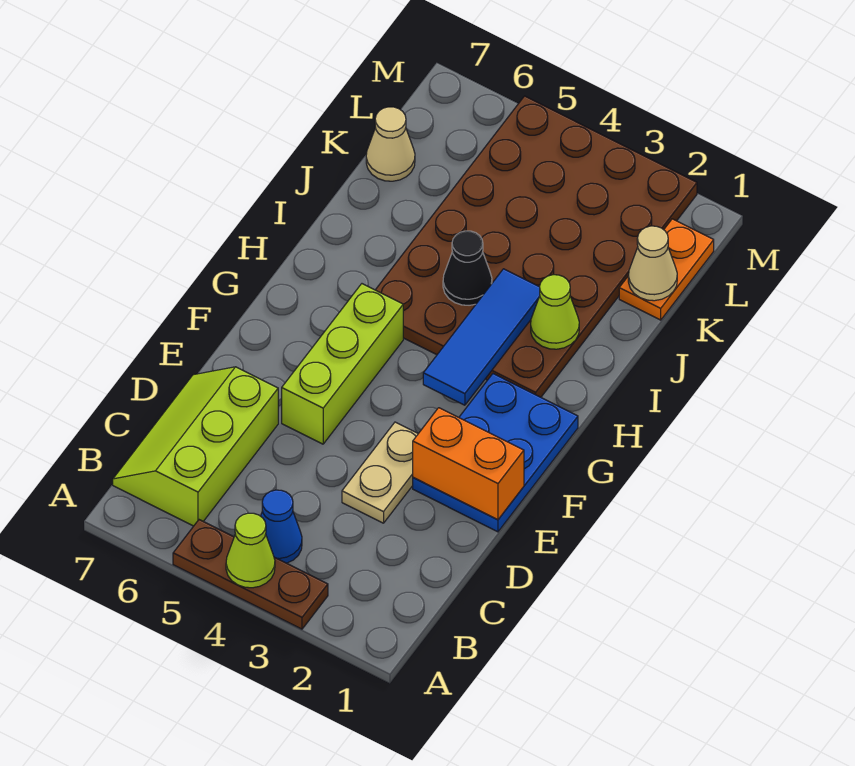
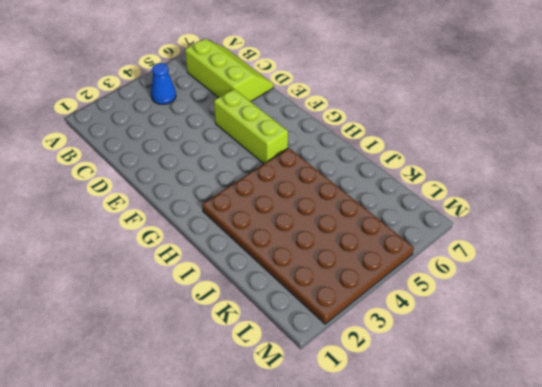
none -> brown plate A3:A5 level 1
none -> tan plate D3:E3 level 1
none -> blue plate E1:G2 level 1

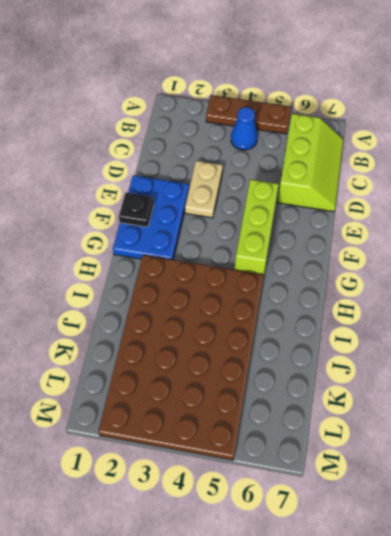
black plate F1 level 2 -> none
none -> orange plate K1:L1 level 1
none -> tan cone K7 level 1
none -> lime cone A4 level 2

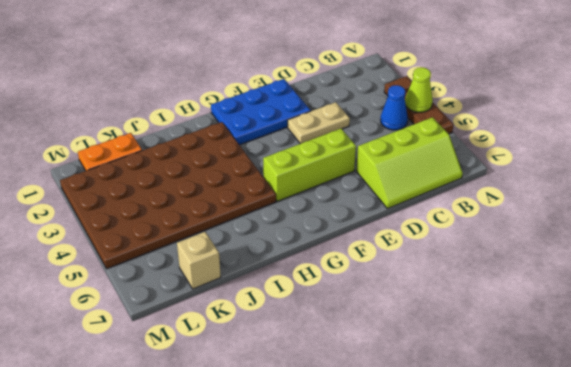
tan brick K7 level 1 -> tan cone K7 level 1
none -> orange brick E1:E2 level 2
none -> blue tile G3:I3 level 2
none -> lime cone I2 level 2

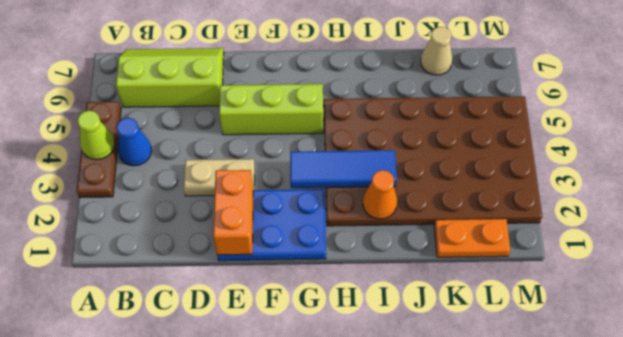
orange cone I2 level 2 -> lime cone I2 level 2
none -> black cone I4 level 2
none -> tan cone K1 level 2

